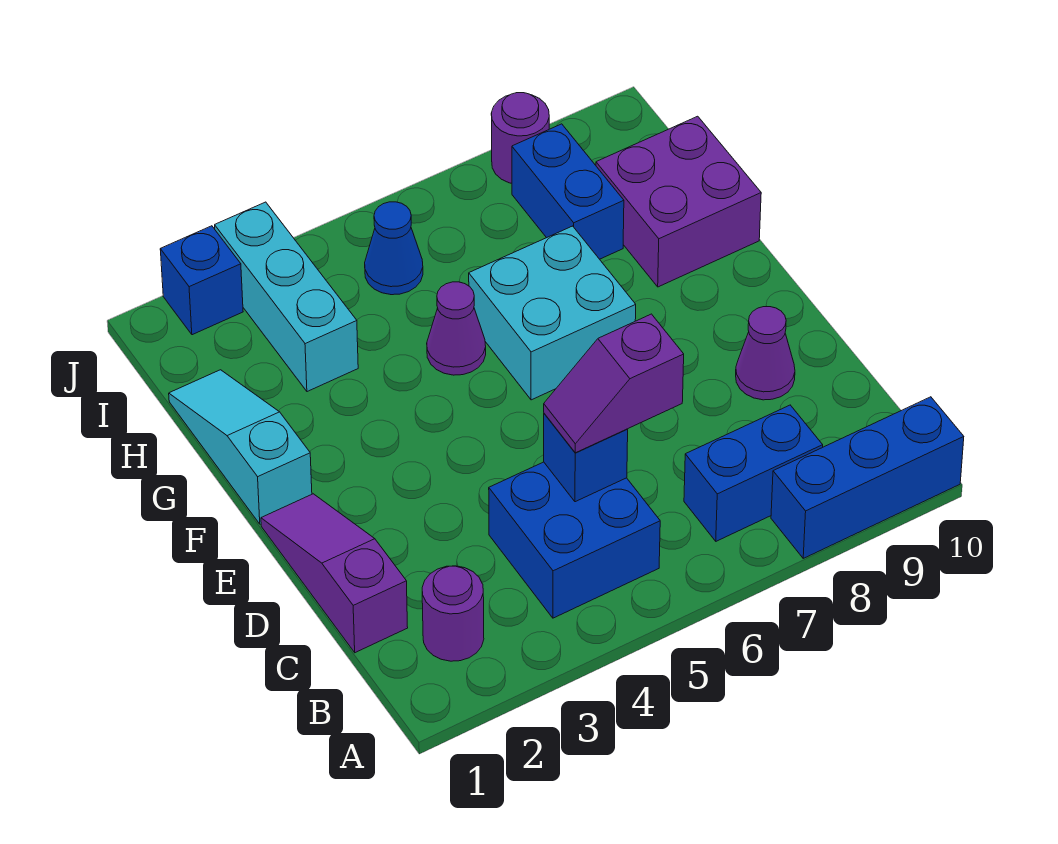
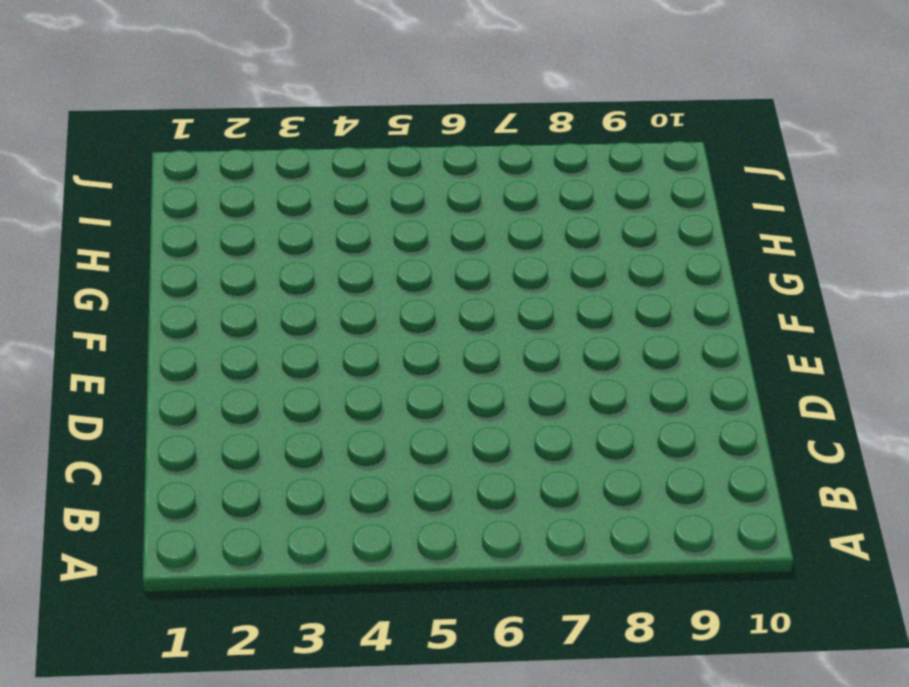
none -> blue brick A8:A10 level 1
none -> purple round brick B2 level 1
none -> blue brick B4:C5 level 1

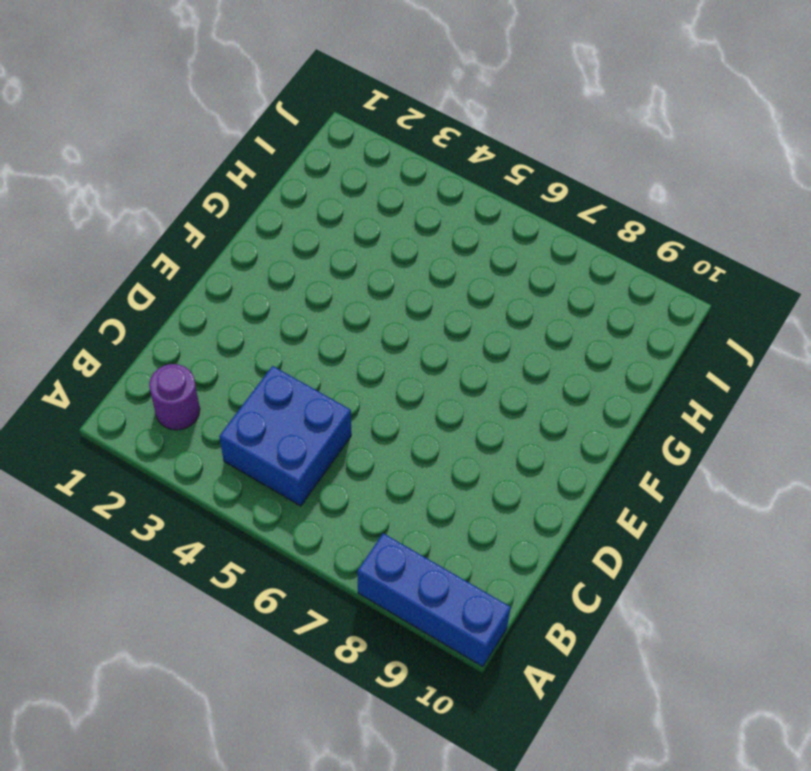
none -> blue brick B7:B8 level 1
none -> purple slope C1:E1 level 1 top C
none -> purple cone D9 level 1

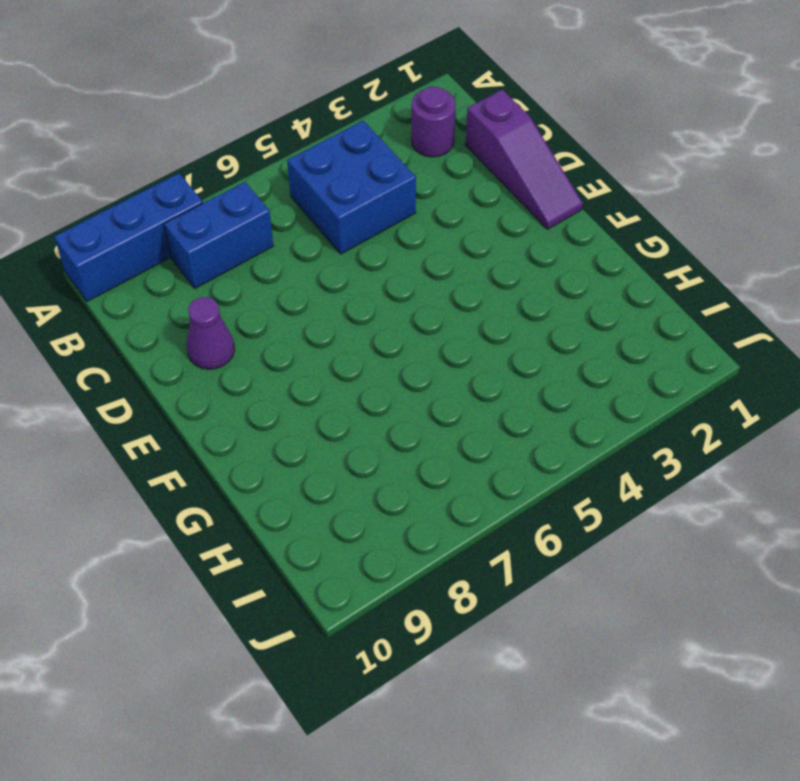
none -> cyan slope F1:H1 level 1 top F
none -> cyan brick F6:G7 level 1
none -> purple cone G5 level 1

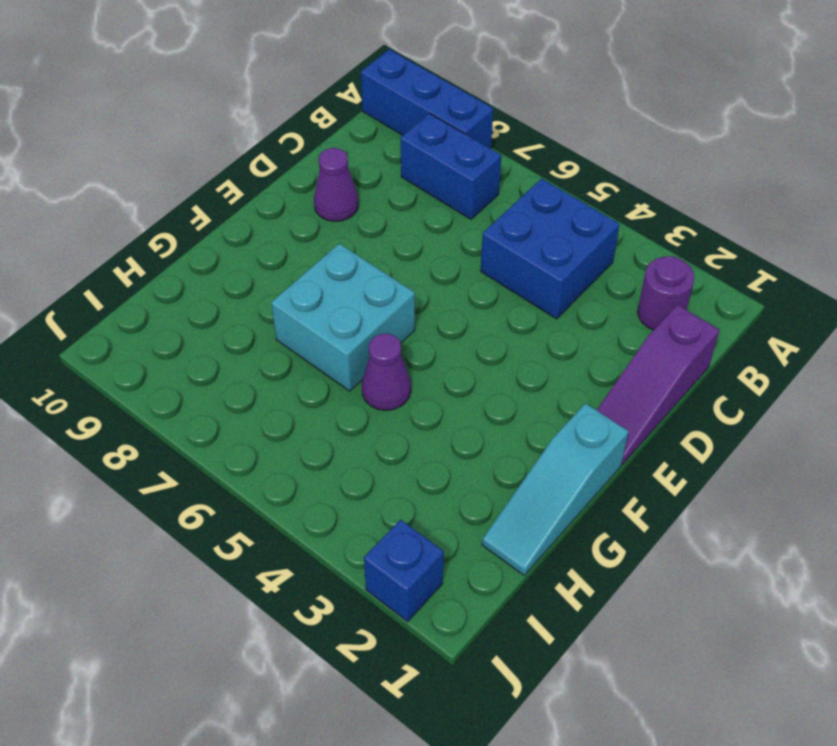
none -> purple brick G9:H10 level 1
none -> cyan brick H3:J3 level 1
none -> blue brick H8:I8 level 1

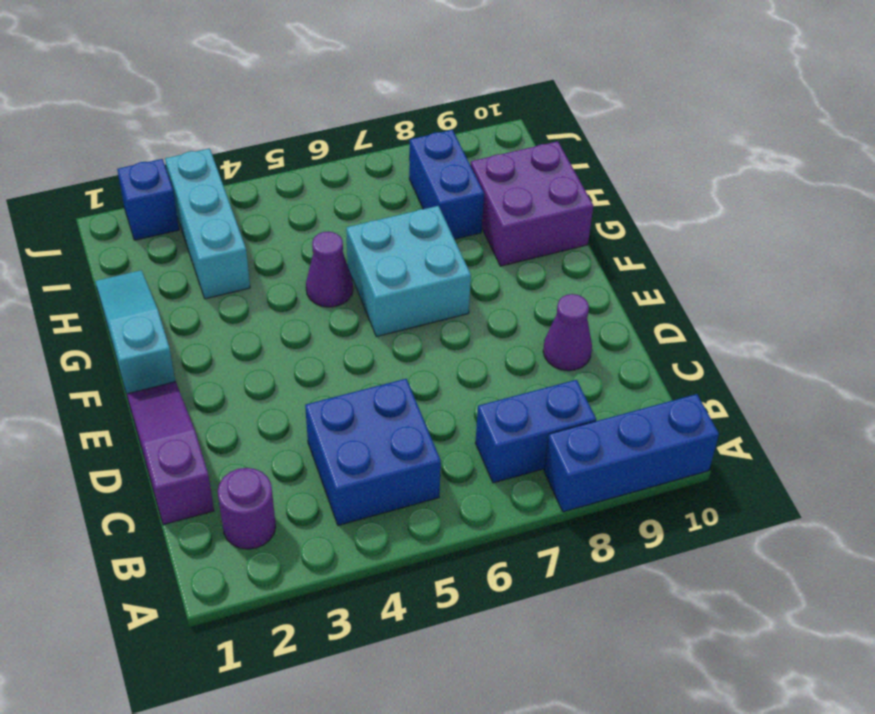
none -> blue cone I5 level 1
none -> purple round brick J8 level 1
none -> blue brick C5 level 2

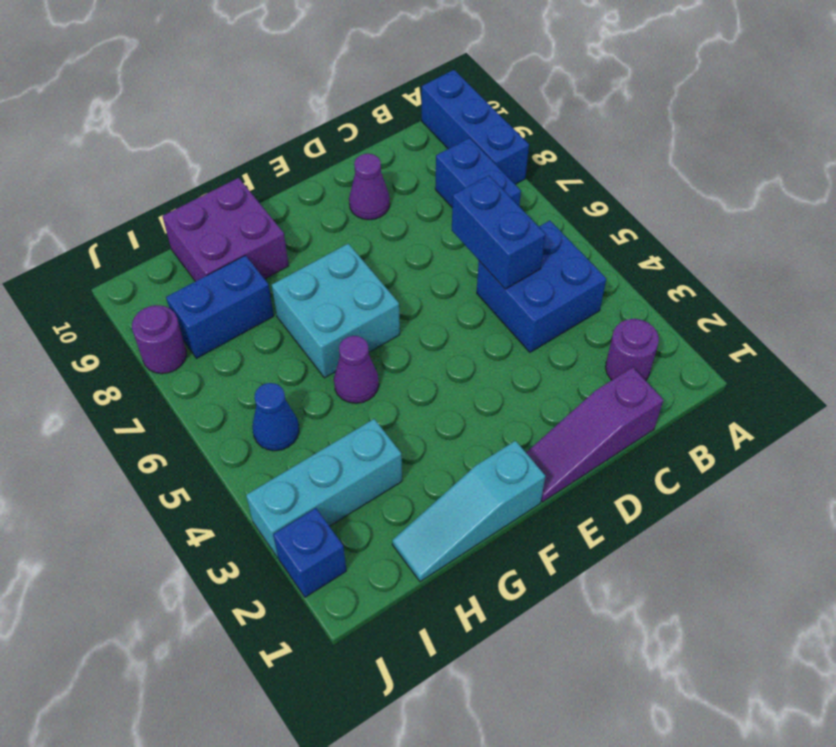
blue brick C5:C6 level 2 -> blue brick C5 level 2
none -> purple slope C5:C6 level 3 top 6

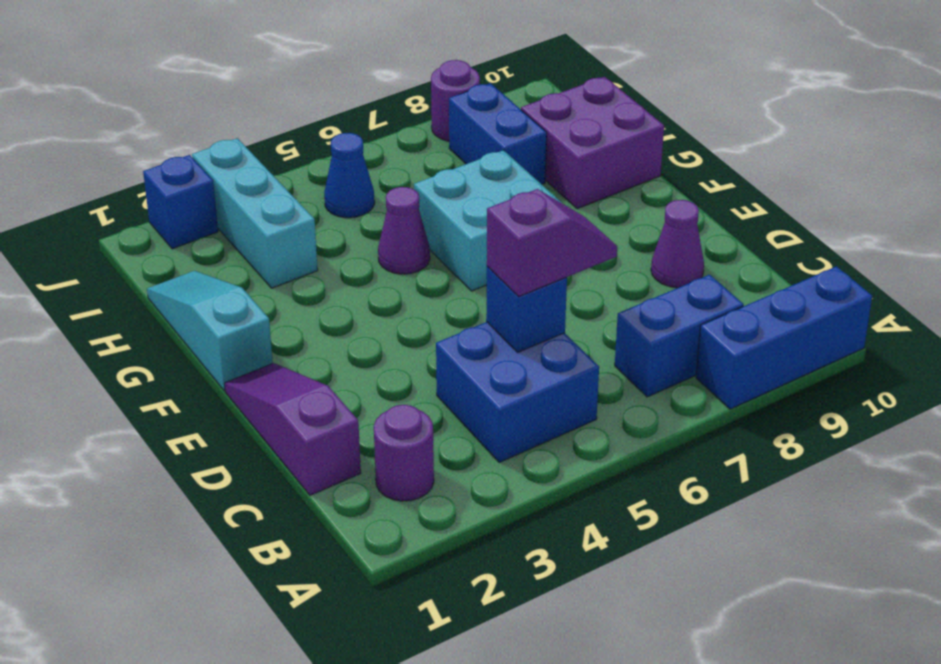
purple slope C5:C6 level 3 top 5 -> purple slope C5:C6 level 3 top 6

